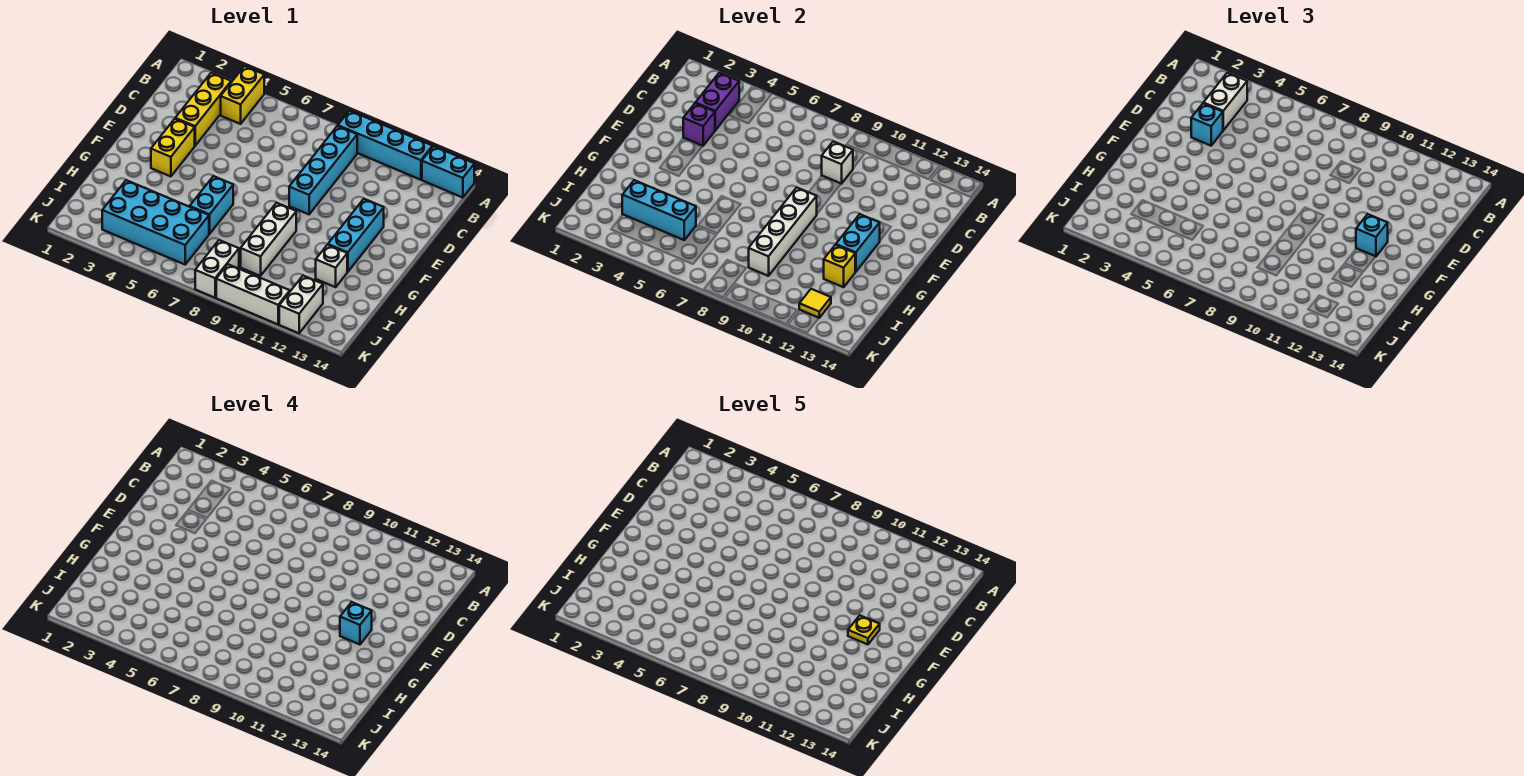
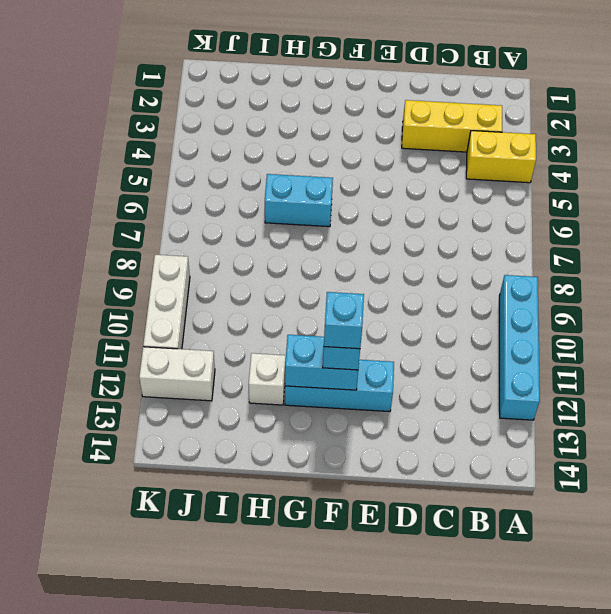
none -> cyan brick A13:A14 level 1
none -> cyan brick B9:E9 level 1
none -> yellow brick E3:F3 level 1

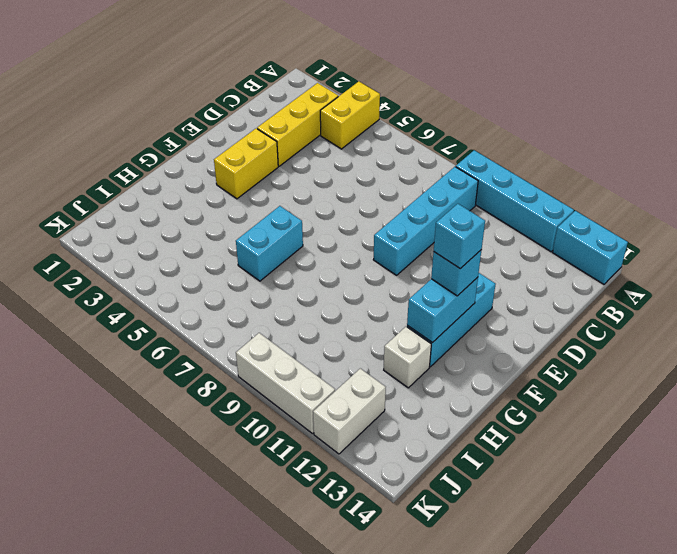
none -> white brick G9:I9 level 1
none -> cyan brick I3:J6 level 1
none -> white brick J8:K8 level 1

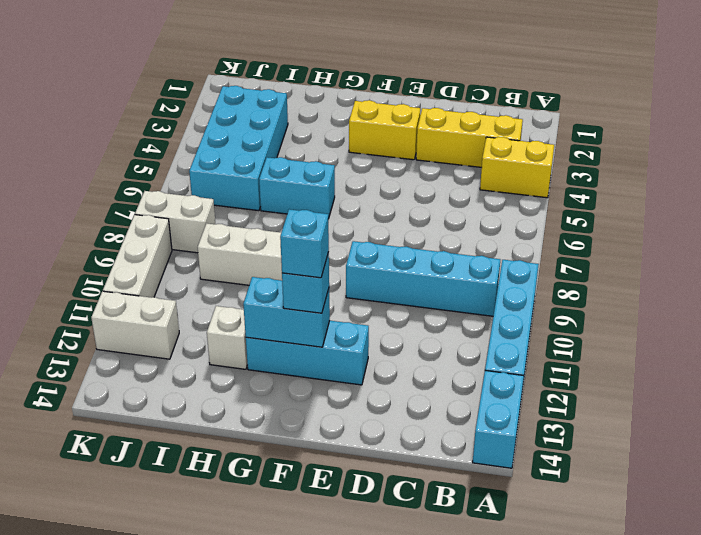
none -> purple brick B3:C3 level 2
none -> white brick C9 level 2
none -> purple brick D3 level 2

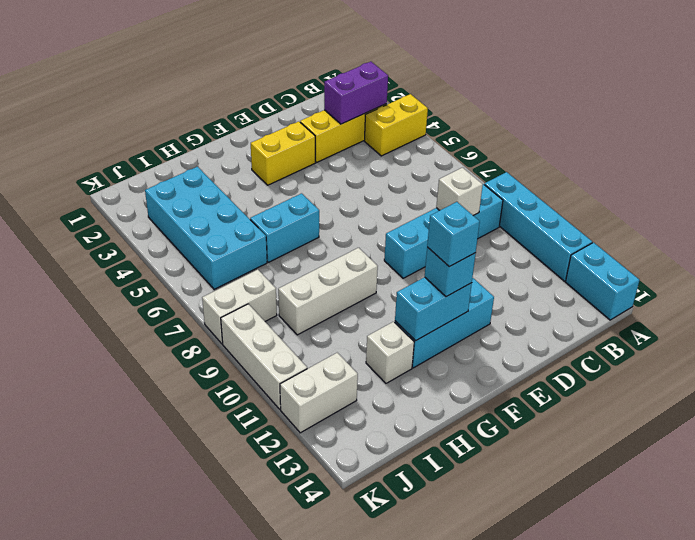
none -> purple brick D3 level 2
none -> white brick F9:I9 level 2
none -> yellow brick H12 level 2

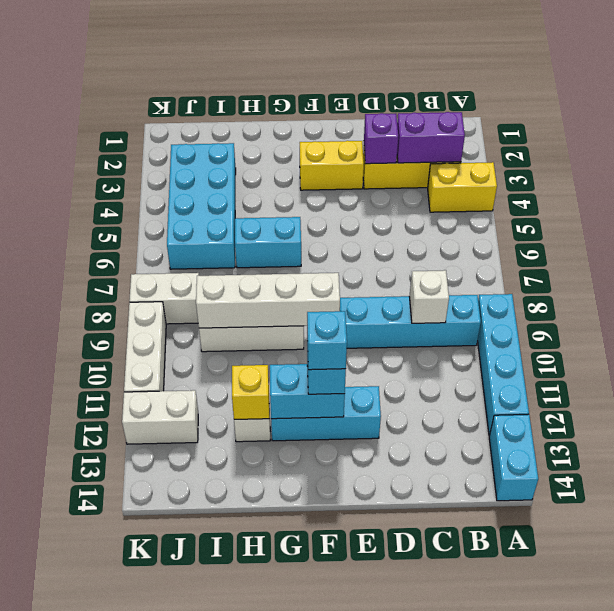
none -> cyan brick I3:I5 level 2
none -> yellow tile J12 level 2
none -> white brick B3:C3 level 3

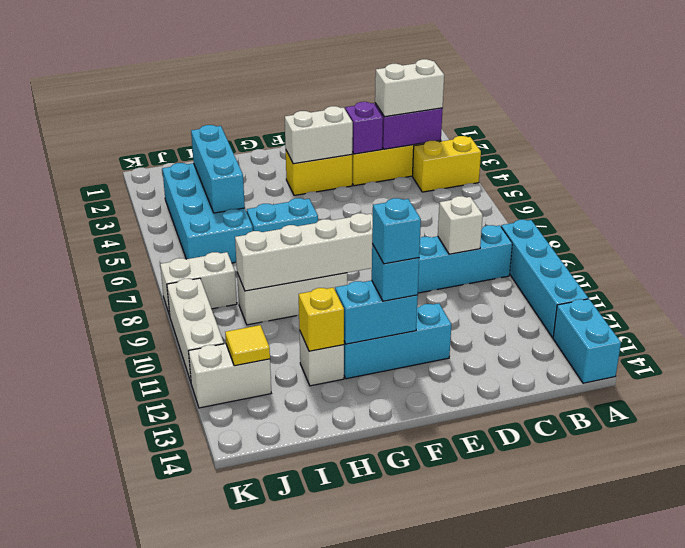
white brick E3:F3 level 2 -> none
none -> cyan brick D3 level 3
none -> yellow plate F12 level 5

